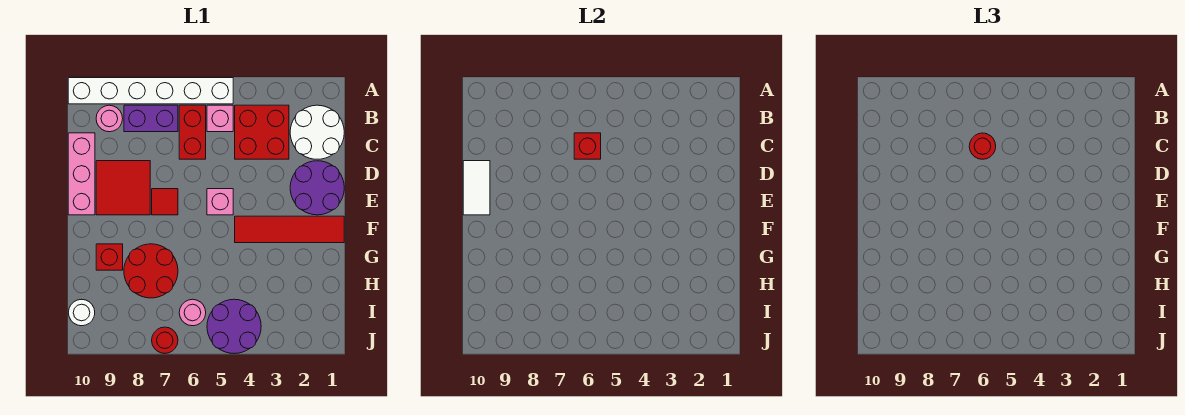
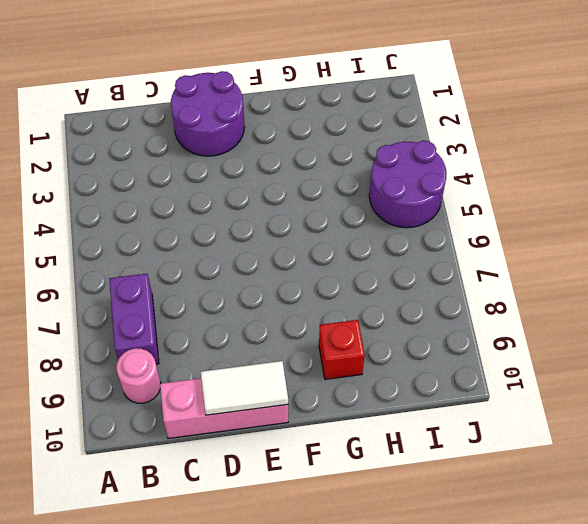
none -> white brick A5:A10 level 1
none -> white round brick B1:C2 level 1
none -> red brick B3:C4 level 1

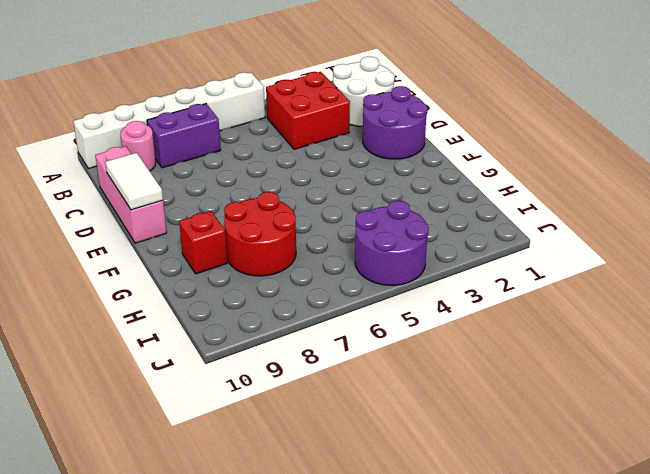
none -> pink brick B5 level 1
none -> red brick B6:C6 level 1
none -> red tile D8:E9 level 1

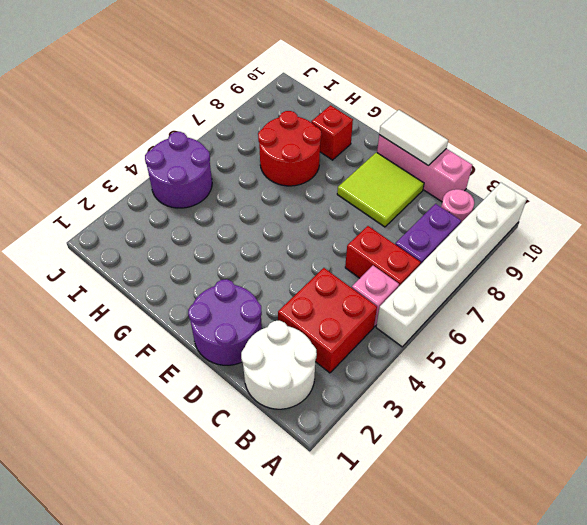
lime tile D8:E9 level 1 -> red tile D8:E9 level 1
none -> pink brick E5 level 1
none -> red tile E7 level 1
none -> red tile F1:F4 level 1

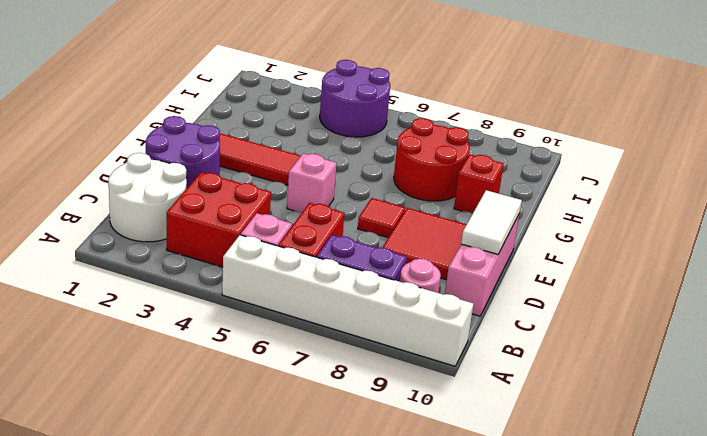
none -> pink round brick I6 level 1
none -> white round brick I10 level 1
none -> red round brick J7 level 1

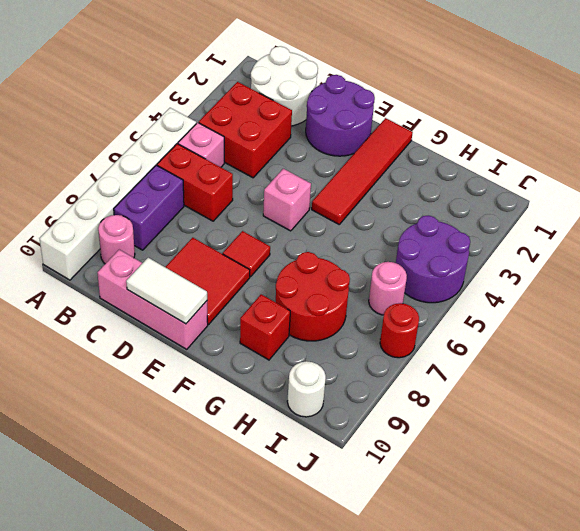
none -> red brick C6 level 2
none -> red round brick C6 level 3

